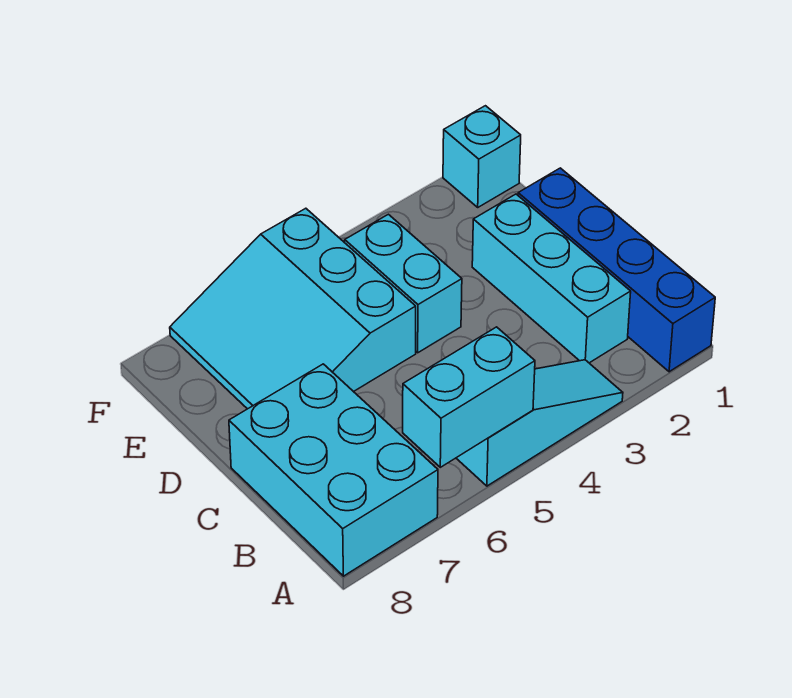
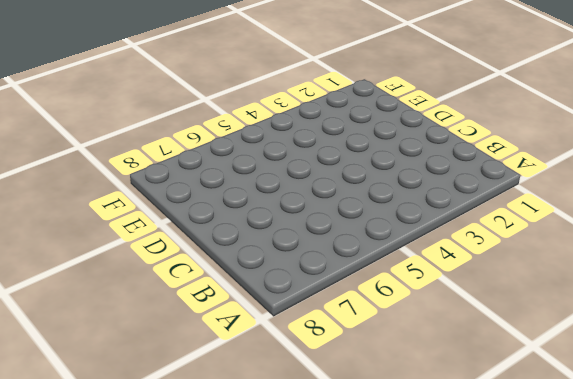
none -> blue brick A1:D1 level 1
none -> cyan slope A3:A5 level 1 top 5

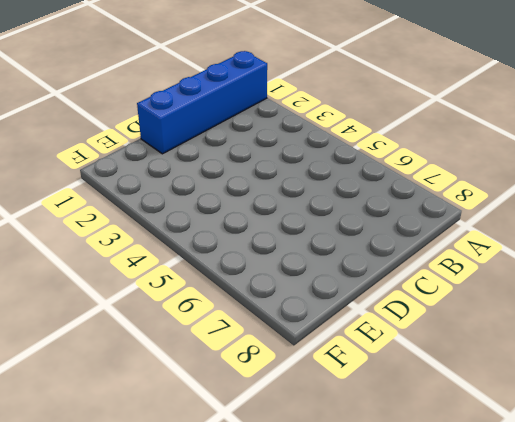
none -> cyan slope A3:A5 level 1 top 5
none -> cyan brick A7:C8 level 1

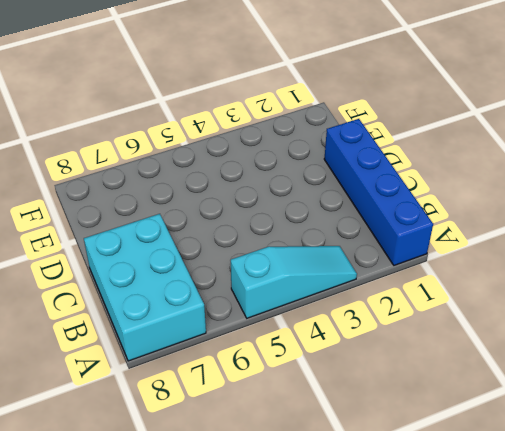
none -> cyan brick B2:D2 level 1
none -> cyan brick D4:E4 level 1

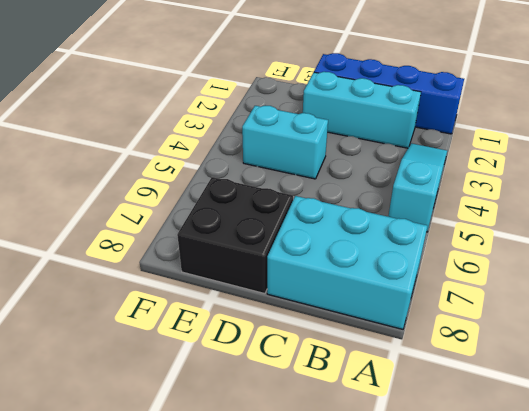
black brick D7:E8 level 1 -> cyan slope D5:F7 level 1 top 5
none -> cyan brick F1 level 1
none -> cyan brick A5:A6 level 2

